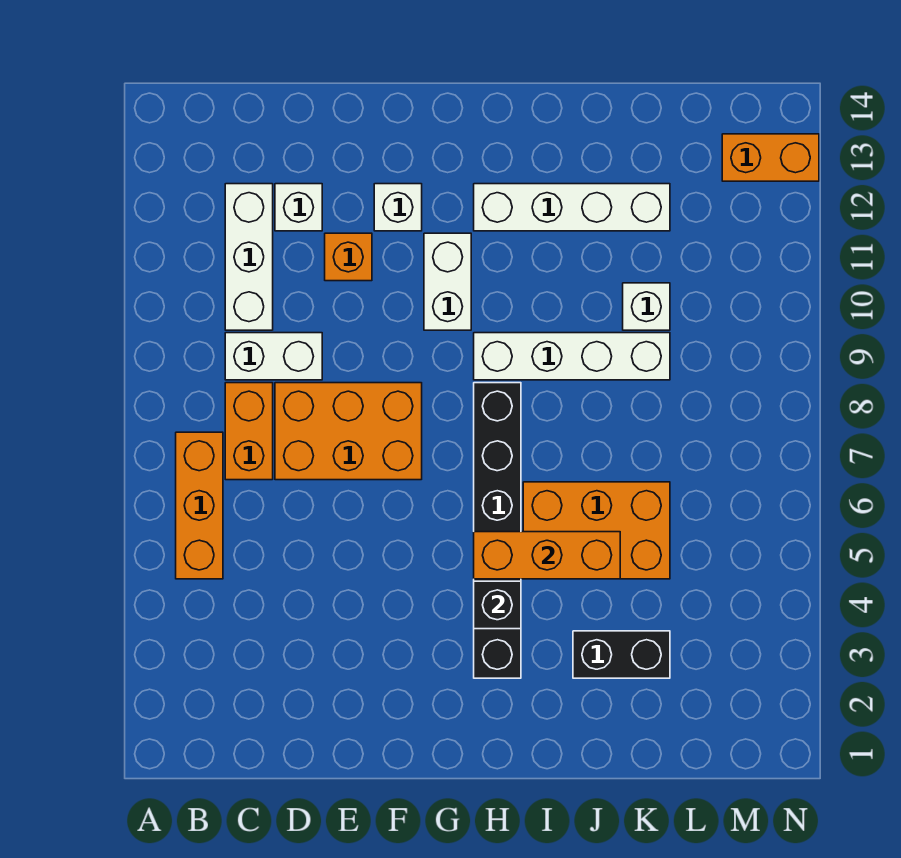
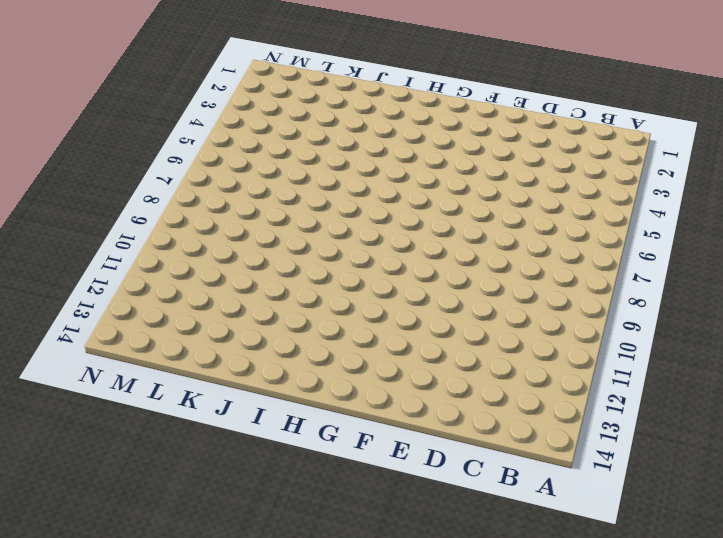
none -> orange brick B5:B7 level 1
none -> orange brick C7:C8 level 1
none -> white brick C9:D9 level 1

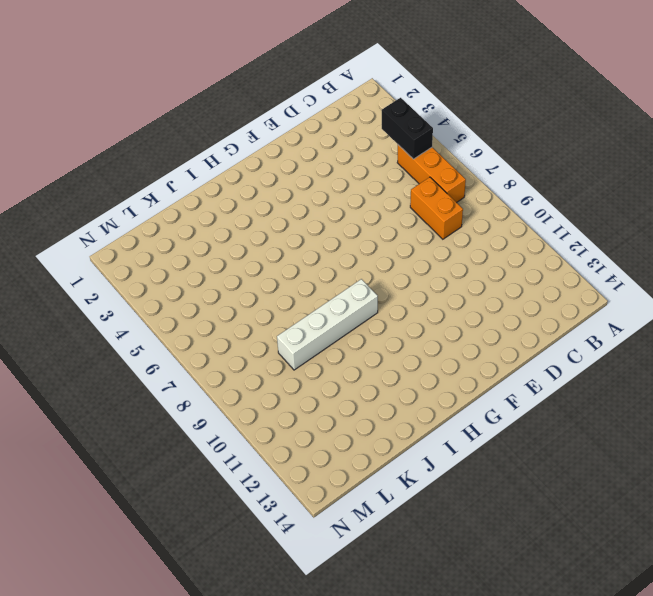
black brick B4:B5 level 2 -> black brick J3:K3 level 1
none -> white brick C9:D9 level 1
none -> white brick C10:C12 level 1
none -> orange brick D7:F8 level 1

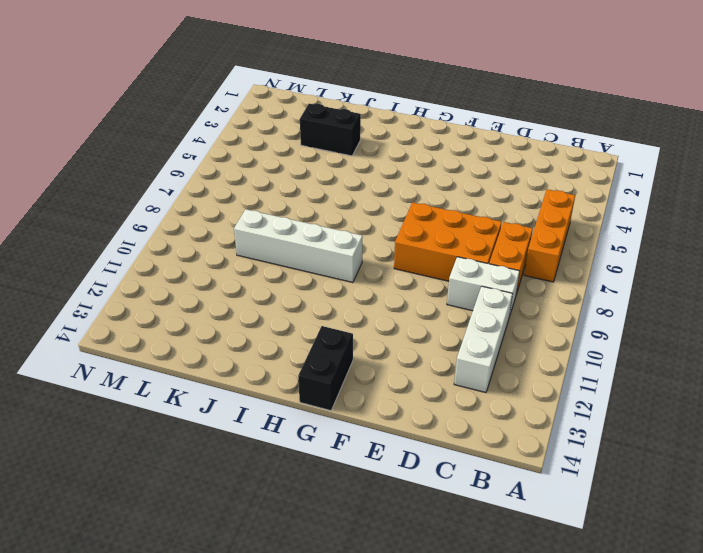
black brick G13:G14 level 1 -> none
none -> white brick D12 level 1
none -> orange brick E11 level 1
none -> white brick F12 level 1

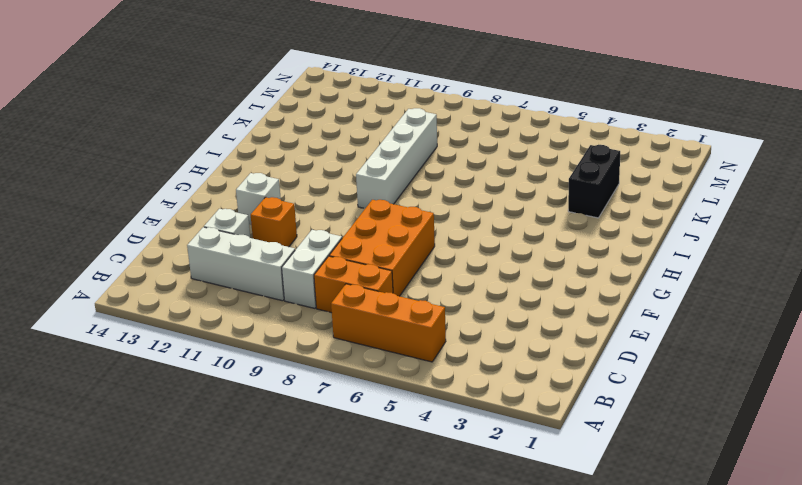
none -> white brick G10:G11 level 1
none -> black brick H3:H8 level 1
none -> white brick H12:K12 level 1

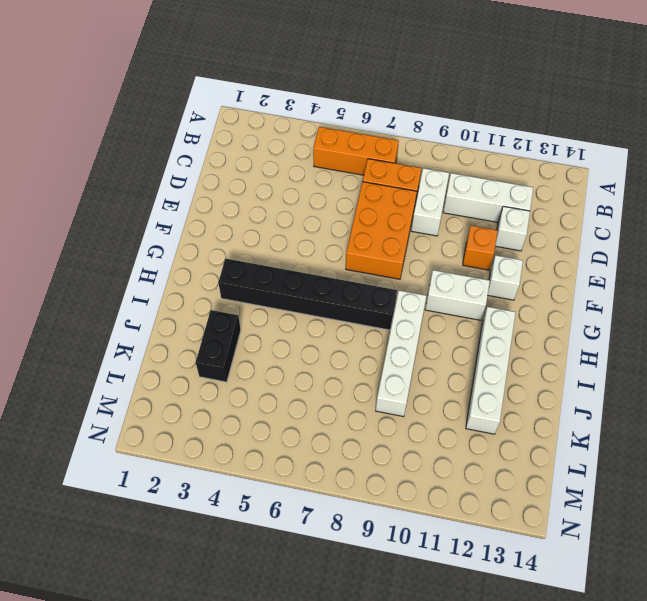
none -> orange brick I5:K6 level 1
none -> white brick K10 level 1
none -> orange brick M13:N13 level 1

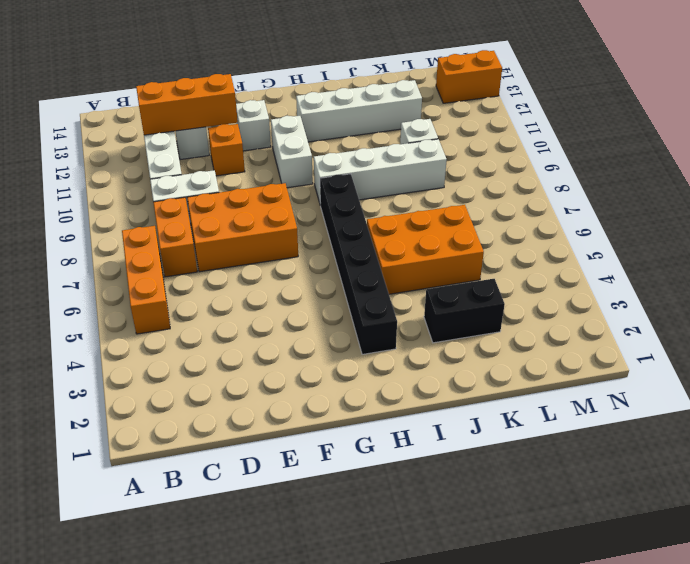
orange brick C12:E12 level 2 -> orange brick H5:J5 level 2
none -> black brick H4 level 2

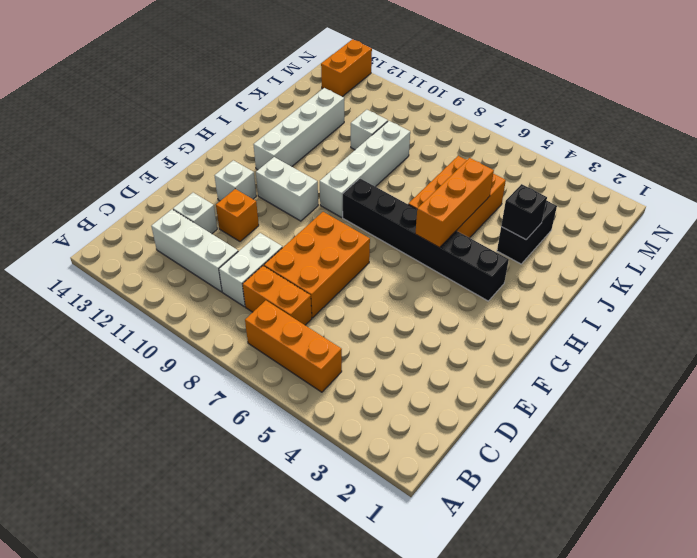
black brick J3 level 2 -> black brick H4 level 2

